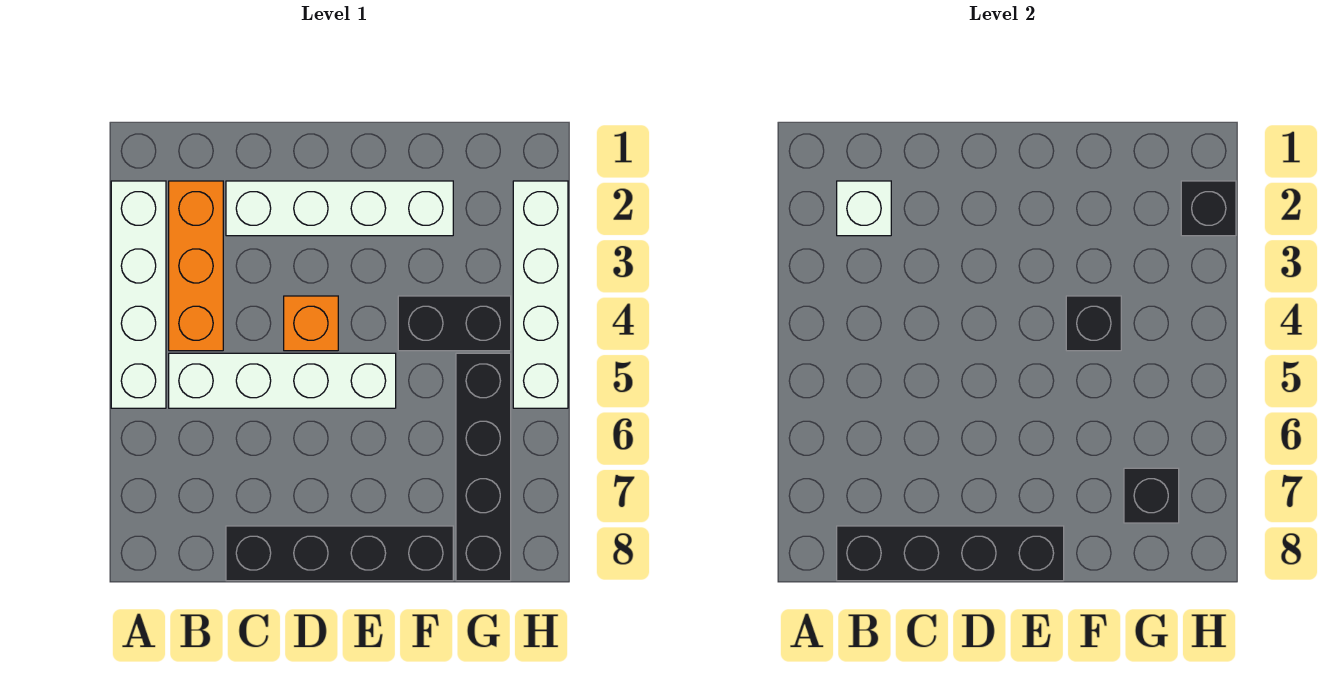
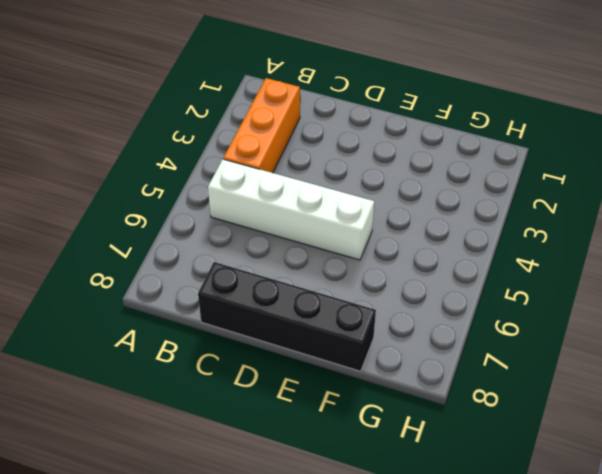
none -> white brick A2:A5 level 1
none -> white brick C2:F2 level 1
none -> orange brick D4 level 1

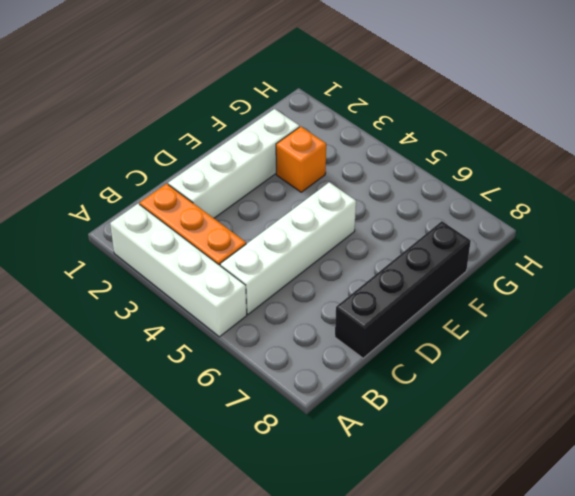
orange brick F3 level 1 -> orange brick D4 level 1
none -> black brick F4:G4 level 1
none -> black brick G5:G8 level 1
none -> white brick H2:H5 level 1

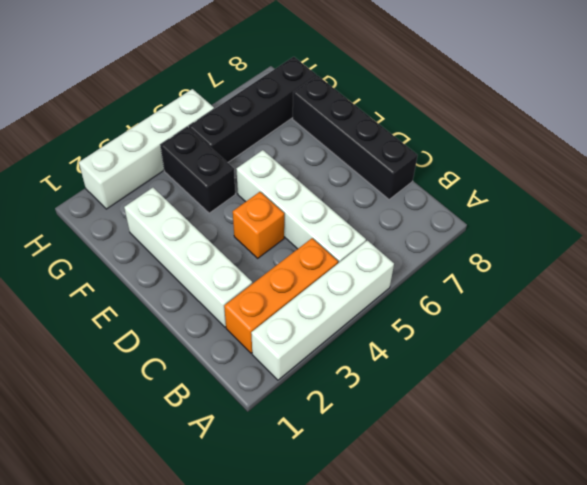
none -> white brick B2 level 2
none -> black brick B8:E8 level 2
none -> black brick F4 level 2

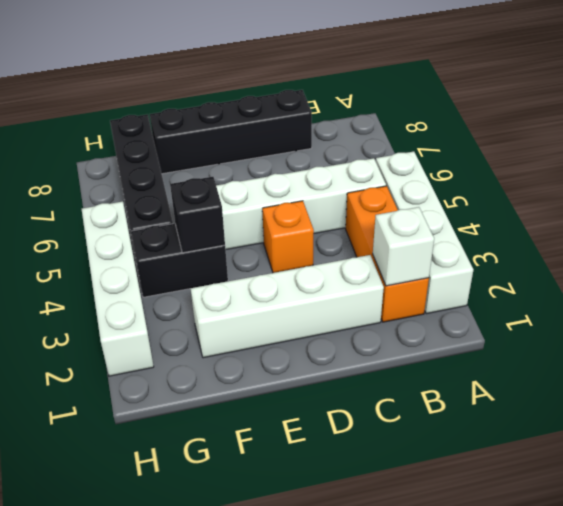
none -> black brick B8:E8 level 2
none -> black brick G7 level 2
none -> black brick H2 level 2

